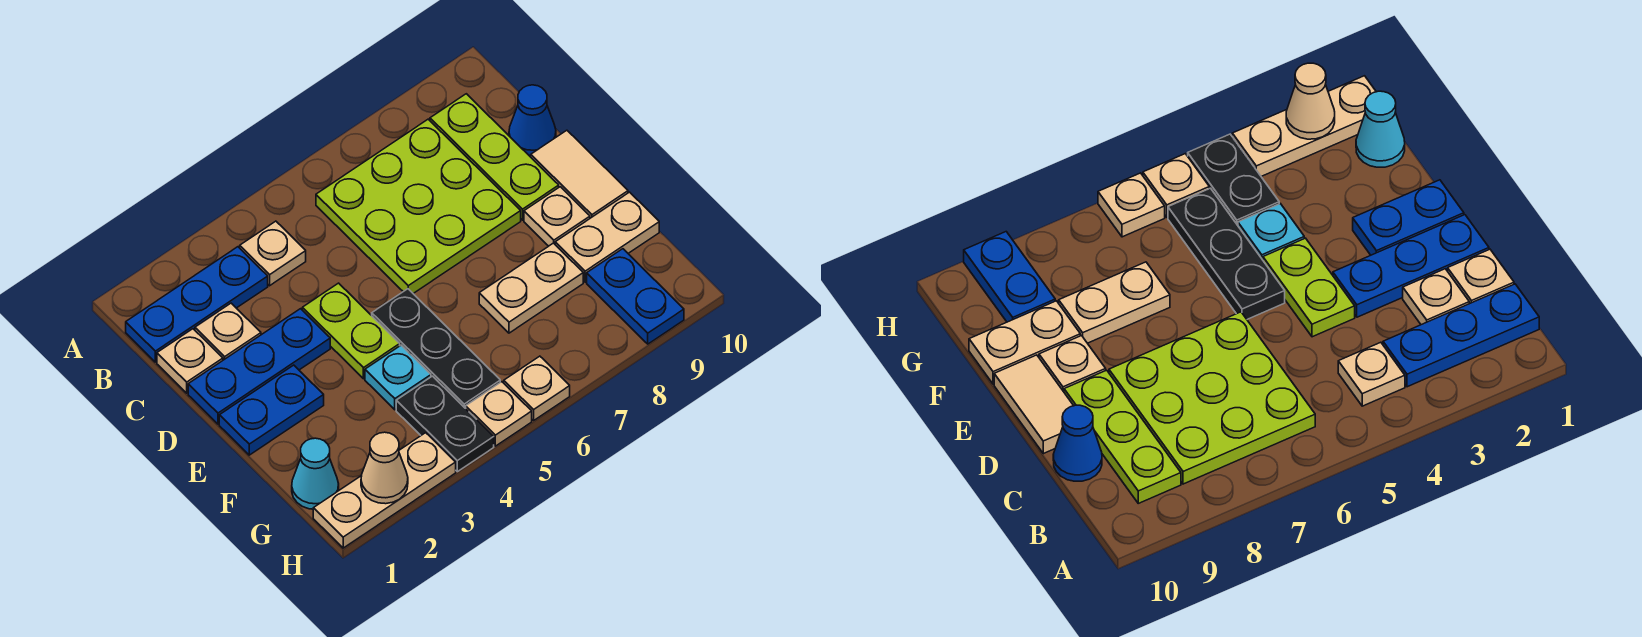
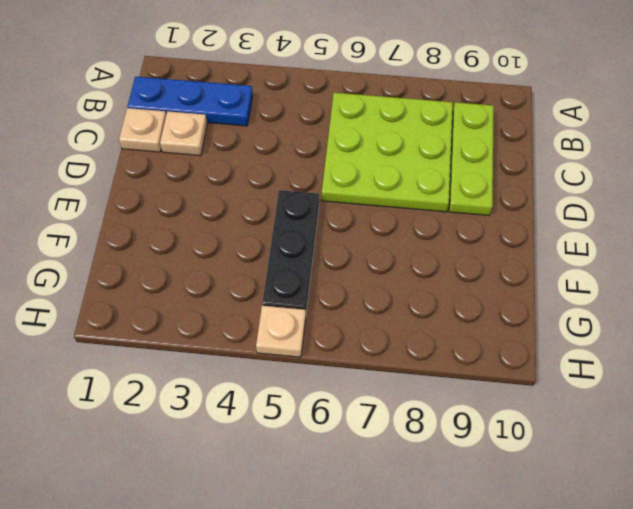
none -> tan plate B4 level 1
none -> blue cone C10 level 1
none -> blue plate D1:D3 level 1

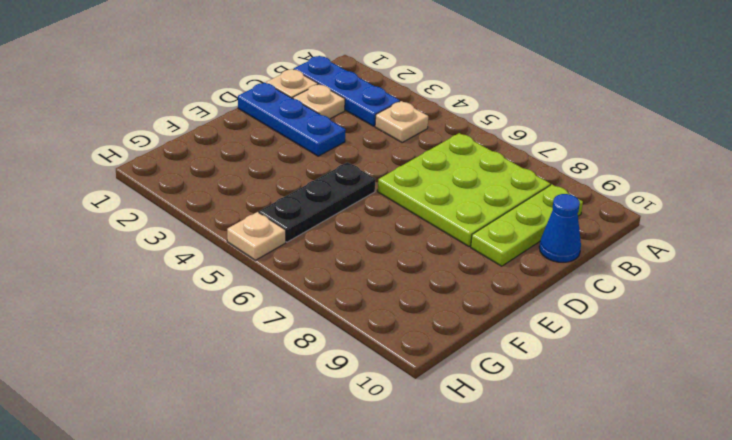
none -> lime plate D4:E4 level 1
none -> tan tile D10:E10 level 1
none -> blue plate E1:E2 level 1

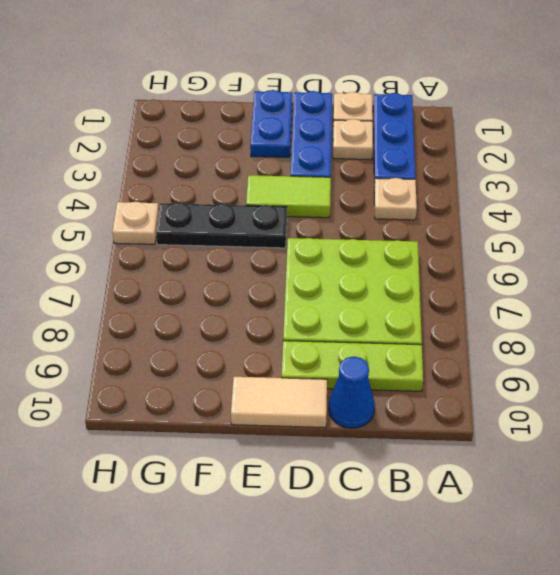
lime tile D4:E4 level 1 -> lime plate D4:E4 level 1
none -> tan plate E9 level 1
none -> cyan plate F4 level 1
none -> tan plate F7:F8 level 1

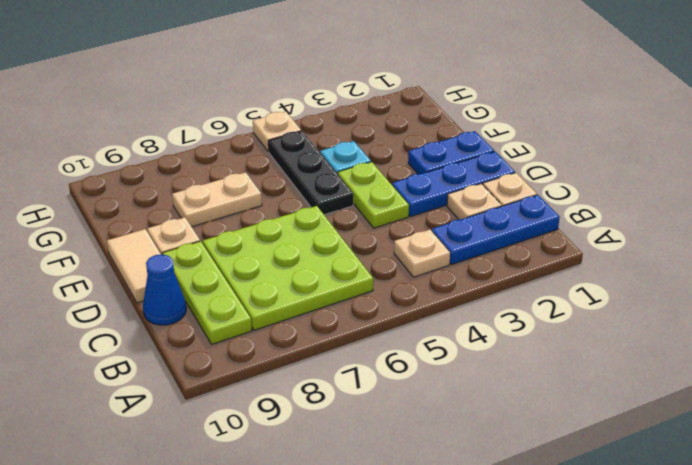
none -> tan plate F9:F10 level 1
none -> cyan cone G1 level 1
none -> black plate G4:H4 level 1

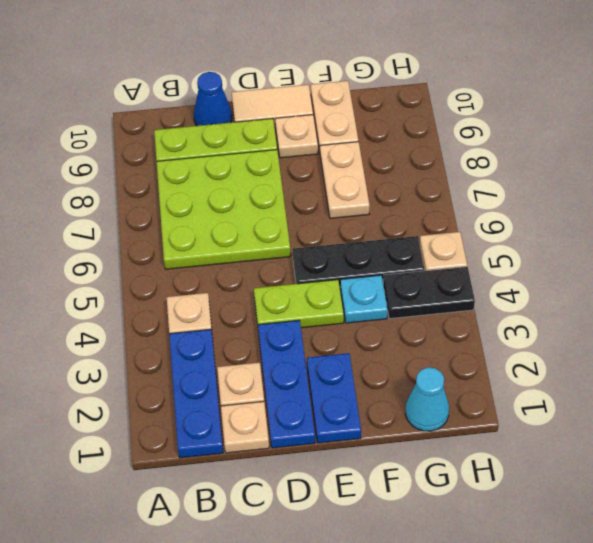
none -> blue plate G9:H9 level 1
none -> tan plate H1:H3 level 1
none -> tan plate H6 level 1

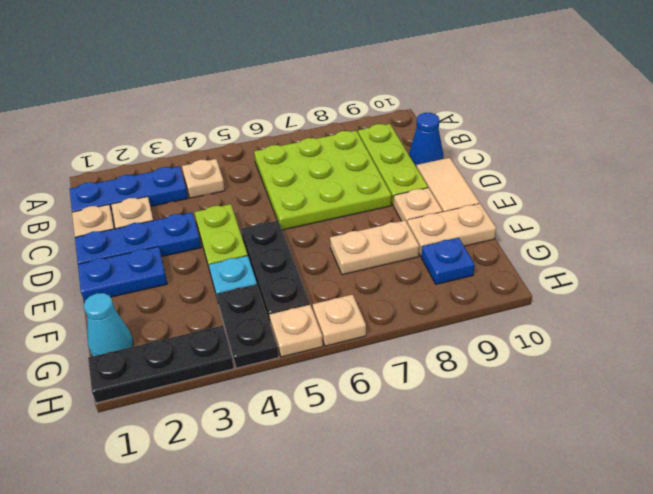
blue plate G9 level 1 -> blue plate G9:H9 level 1
black plate H1:H3 level 1 -> tan plate H1:H3 level 1
none -> tan cone H2 level 2

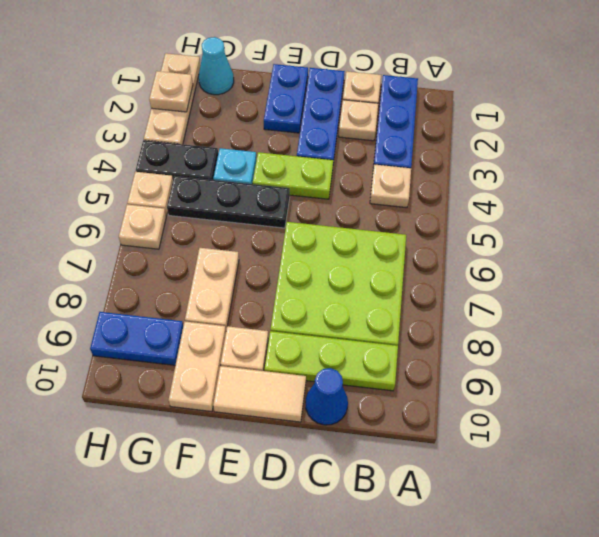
tan plate H2 level 2 -> tan cone H2 level 2

